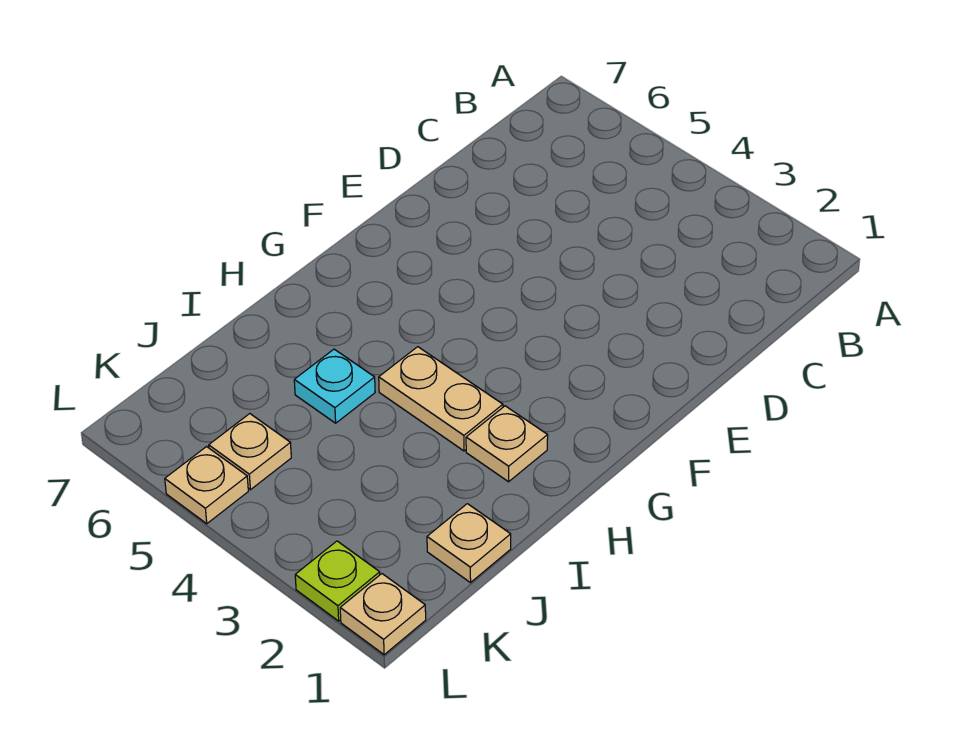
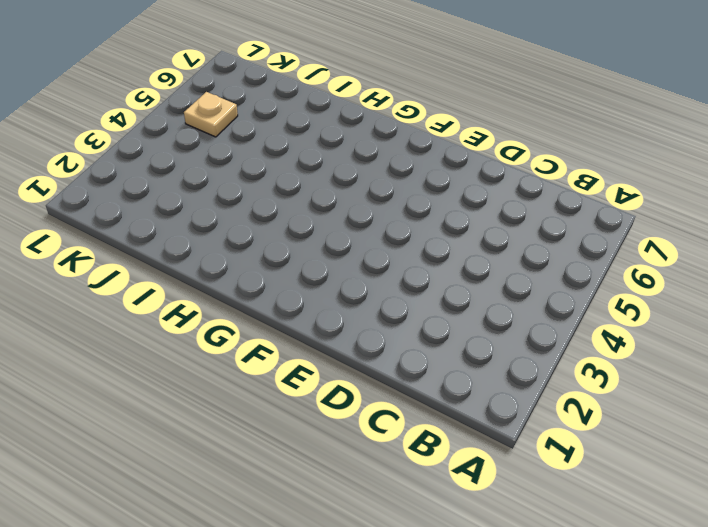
none -> tan plate H2 level 1
none -> tan plate H3:H4 level 1

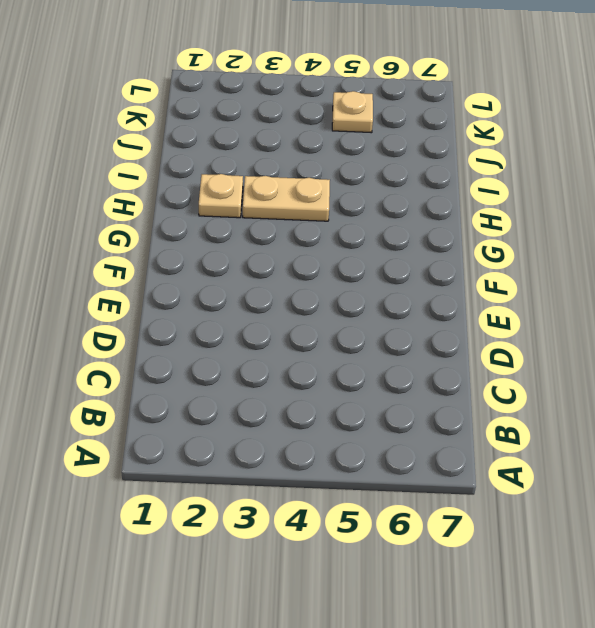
none -> cyan plate I5 level 1
none -> tan plate J1 level 1

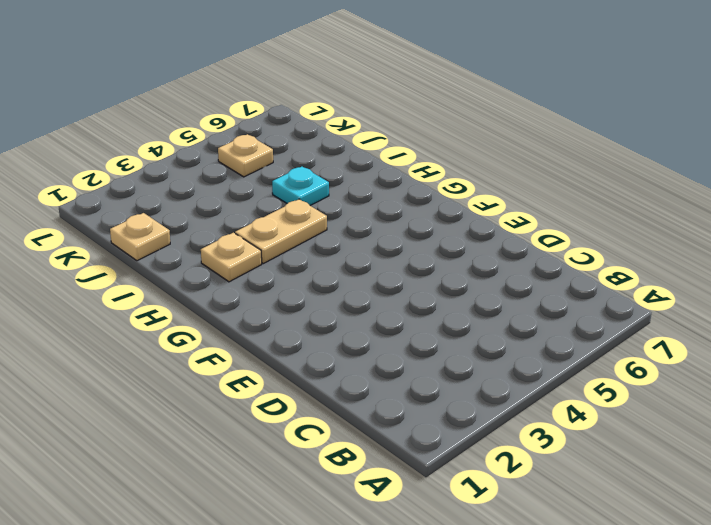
none -> tan plate L1 level 1
none -> lime plate L2 level 1

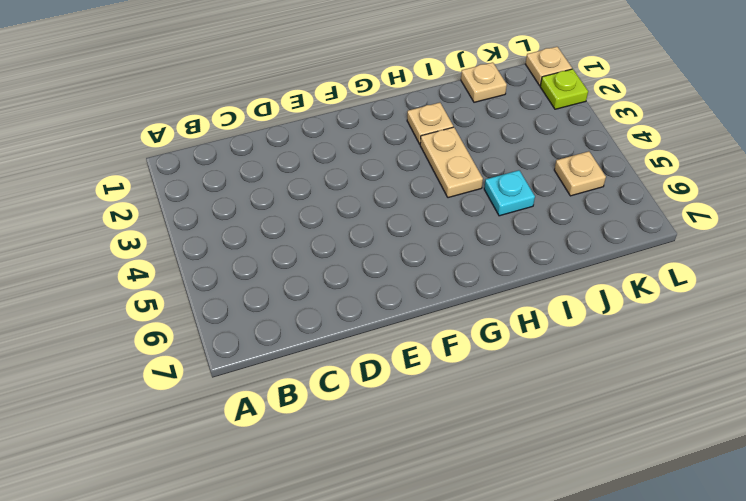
none -> tan plate L5 level 1

